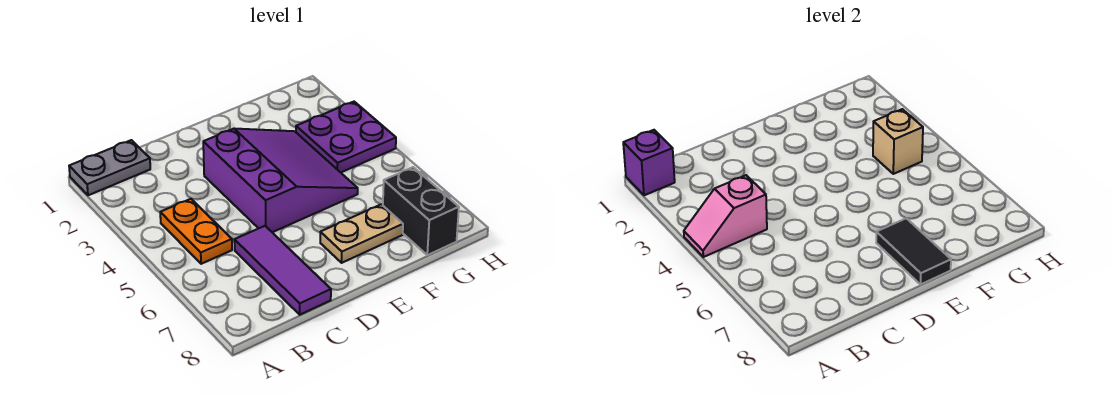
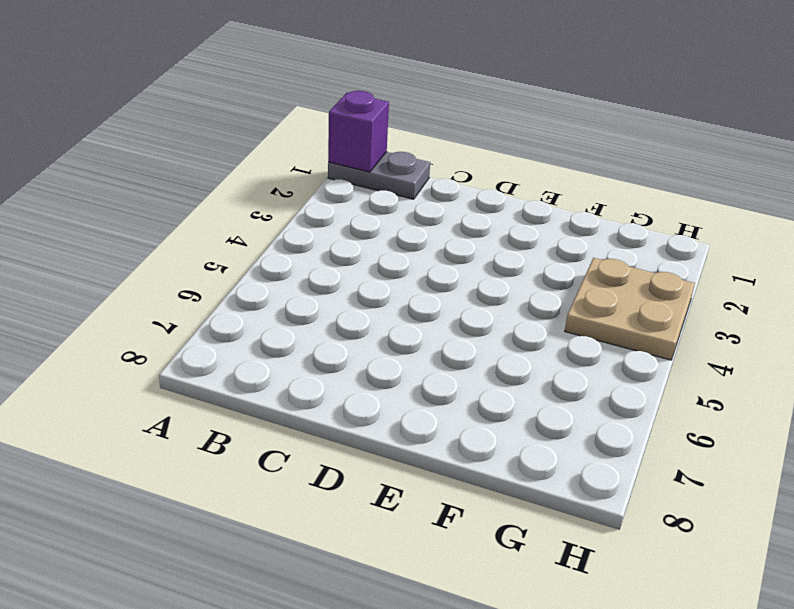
tan plate G3:H4 level 1 -> purple plate G3:H4 level 1
none -> orange plate B4:B5 level 1
none -> purple tile C6:C8 level 1

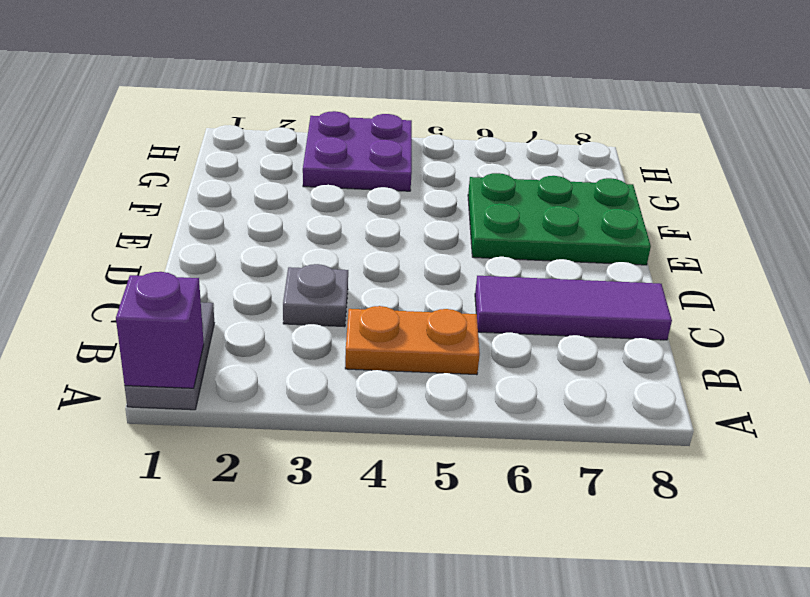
grey plate C3 level 1 -> none
green plate E6:F8 level 1 -> tan plate E7:F7 level 1
none -> purple slope D3:F5 level 1 top D
none -> black brick G7:G8 level 1

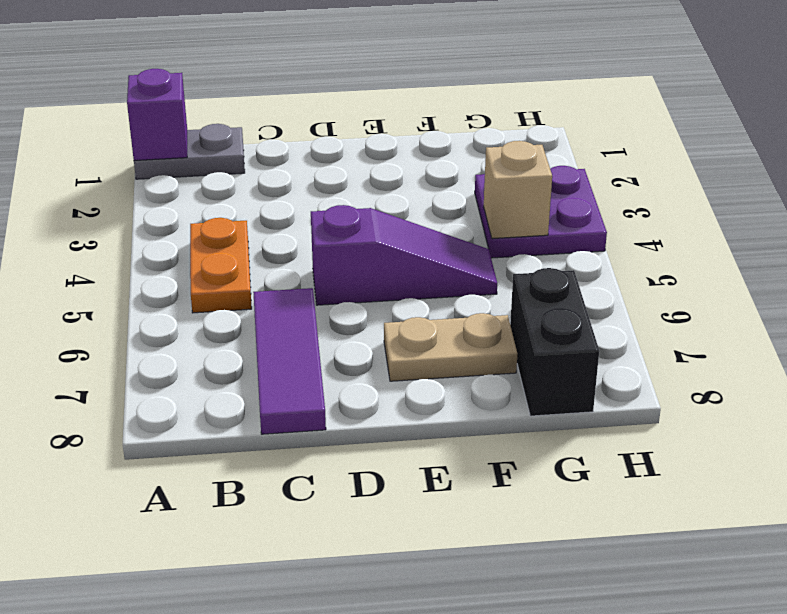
purple slope D5:F5 level 1 top D -> purple slope D3:F5 level 1 top D
none -> pink slope A4:B4 level 2 top B
none -> black tile E7:E8 level 2

